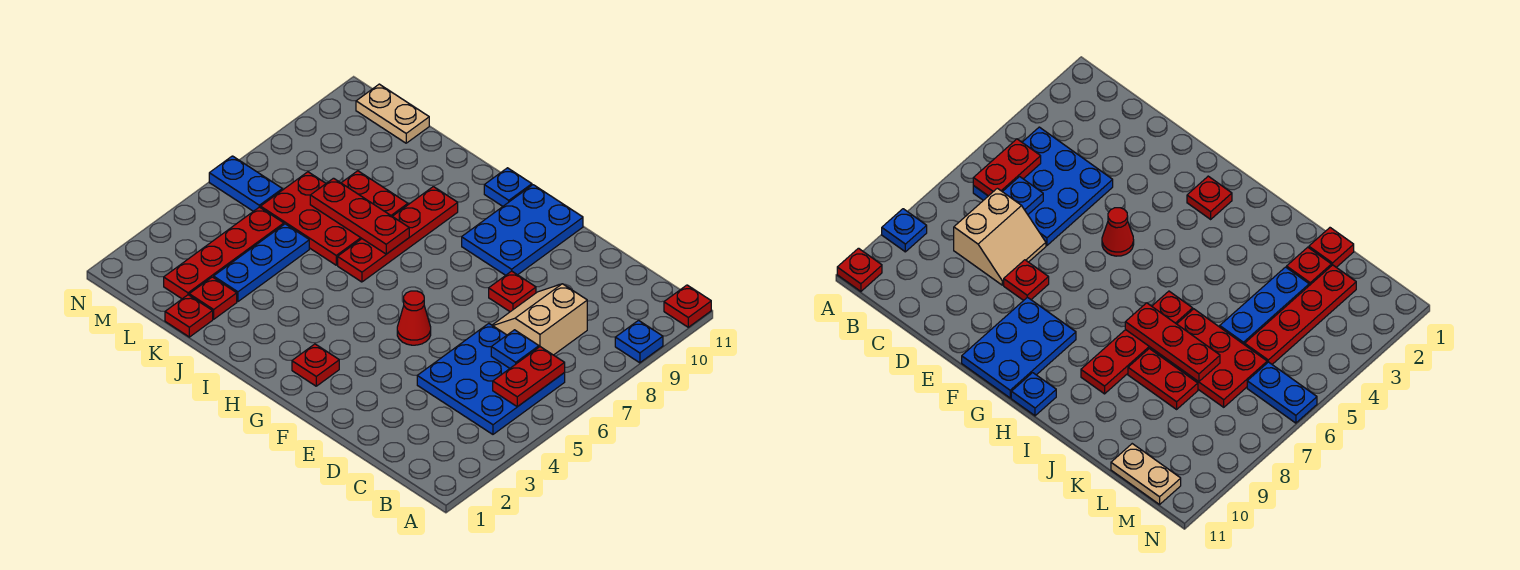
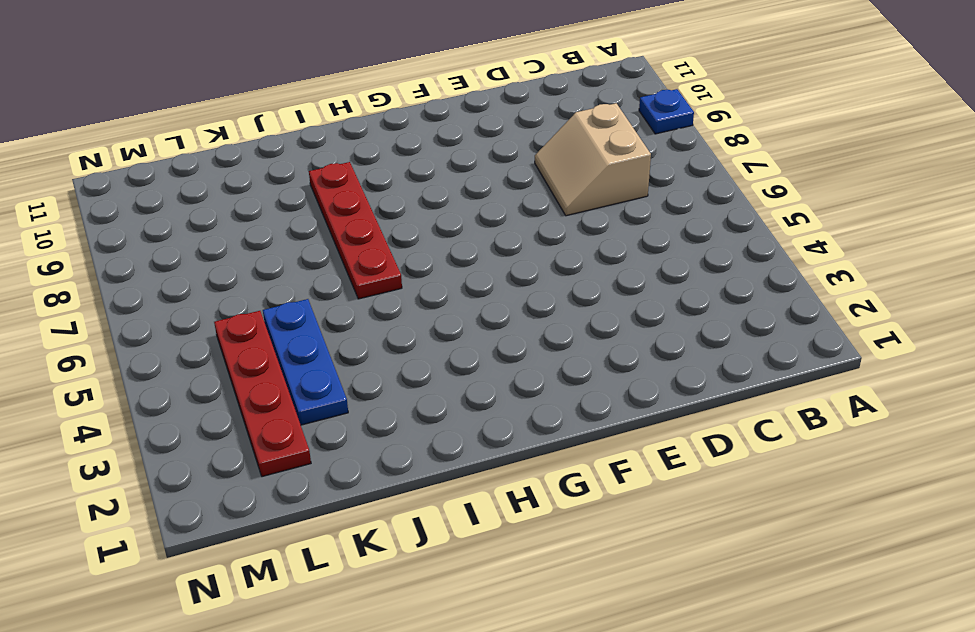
none -> red plate A11 level 1
none -> blue plate B4:D6 level 1
none -> red plate E8 level 1

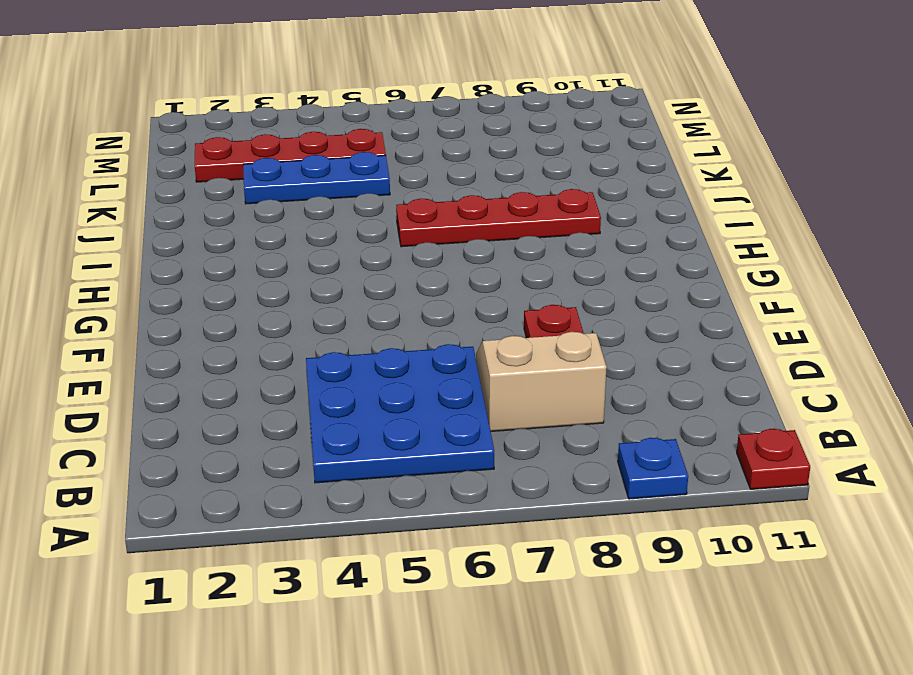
none -> red cone F5 level 1
none -> blue plate F9:G11 level 1
none -> red plate G2 level 1

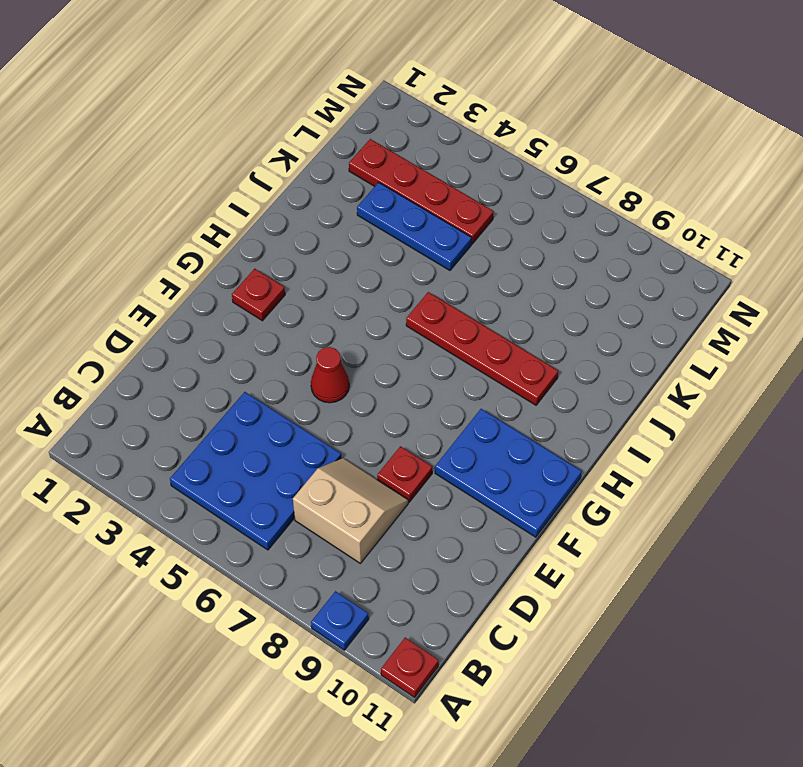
none -> blue plate H11 level 1
none -> red plate J6:L7 level 1
none -> red plate J8:K8 level 1

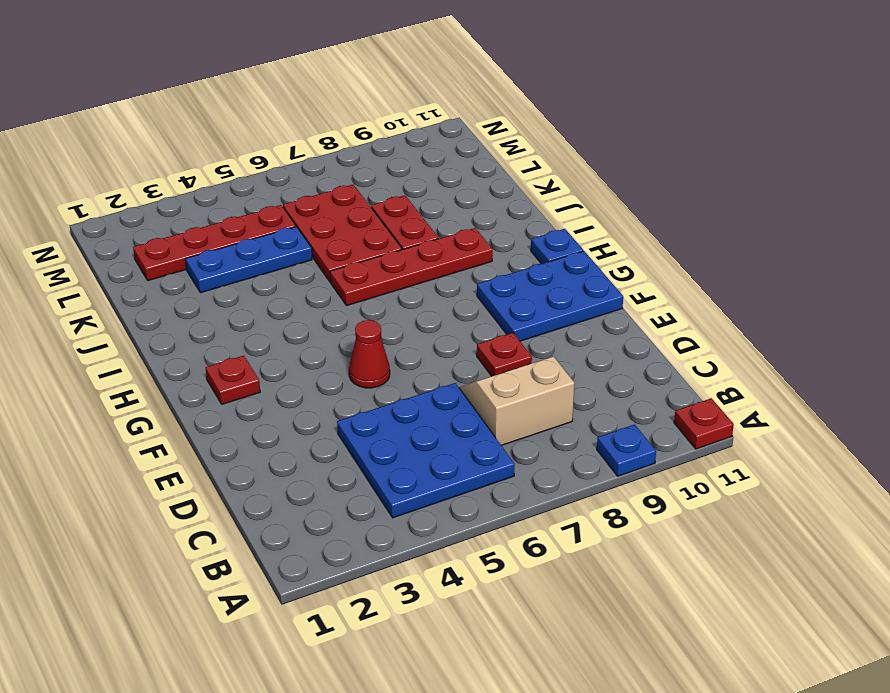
none -> red plate K1 level 1
none -> red plate K2 level 1
none -> tan plate L11:M11 level 1

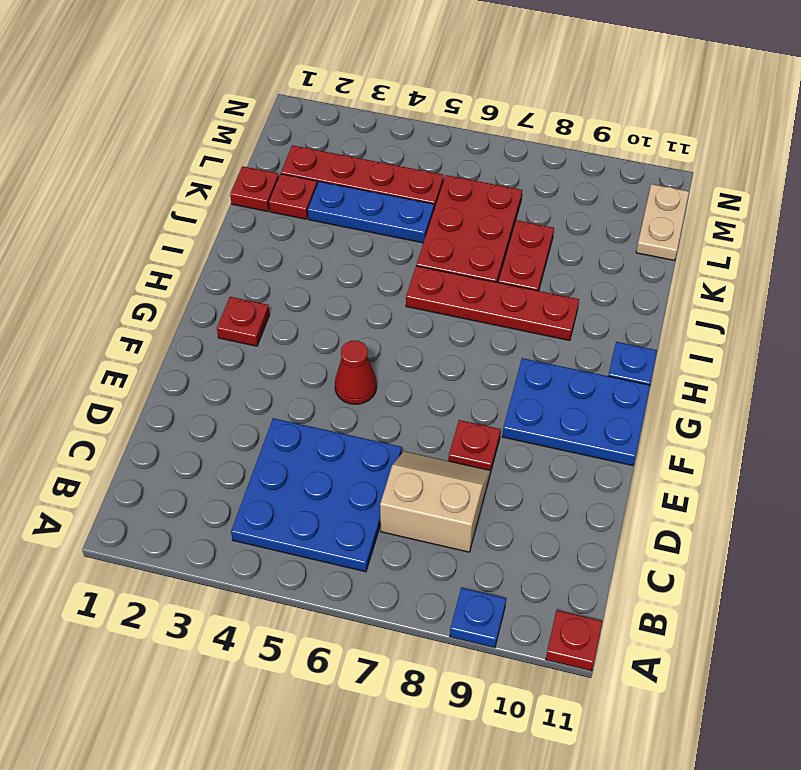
none -> blue plate M6:N6 level 1
none -> red plate B5:B6 level 2
none -> blue plate C6 level 2

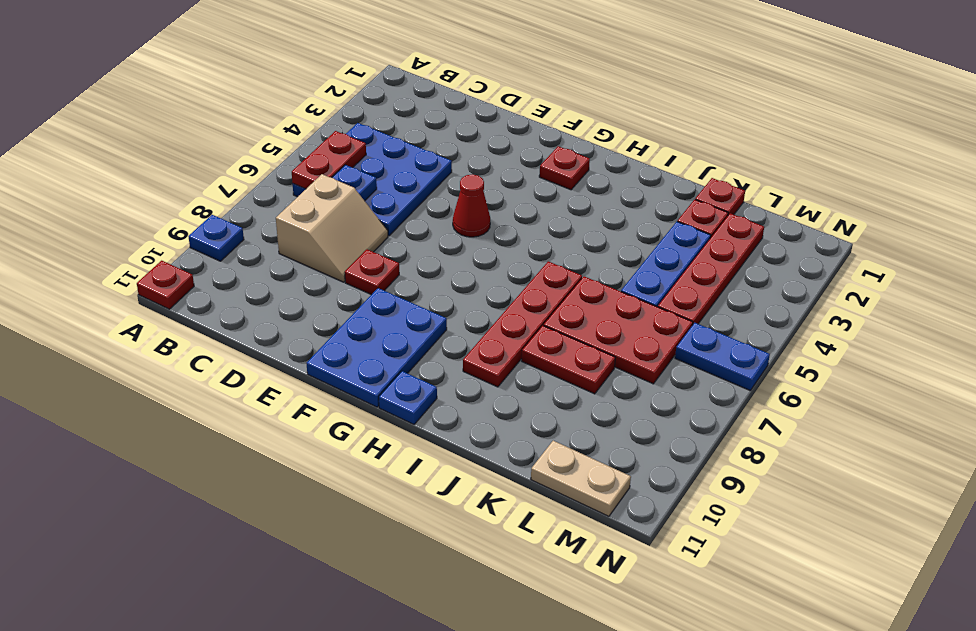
none -> red plate I7:K7 level 2

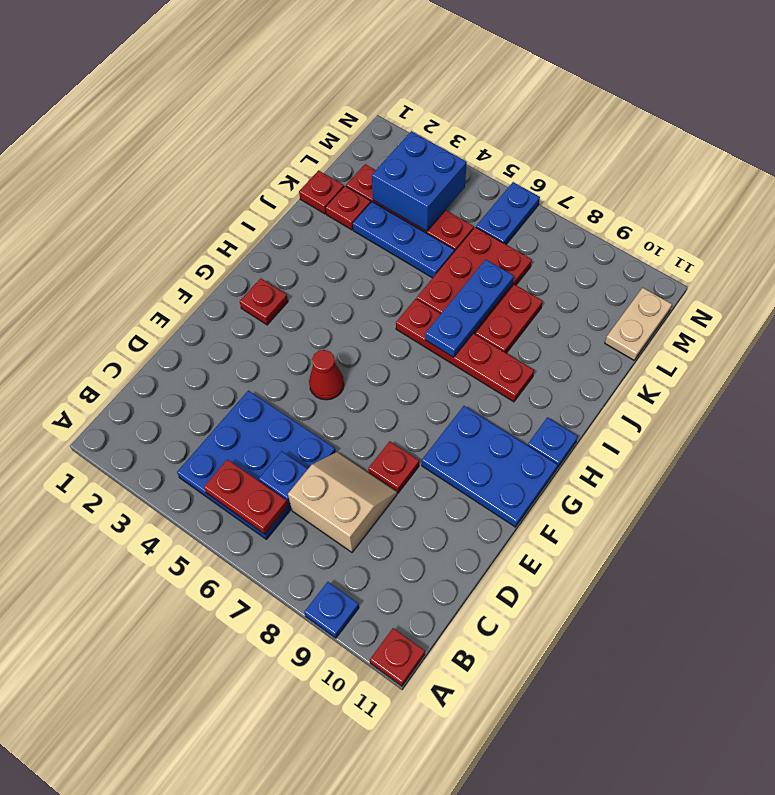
blue plate I7:K7 level 2 -> red plate I7:K7 level 2
blue brick L3:M4 level 2 -> none

